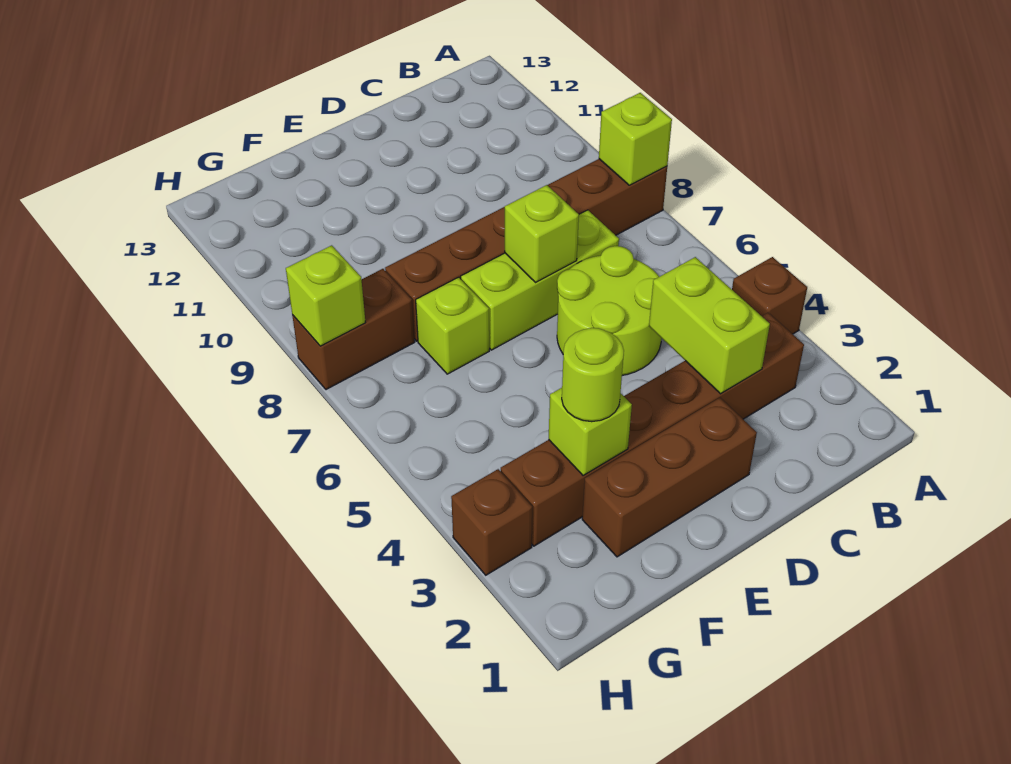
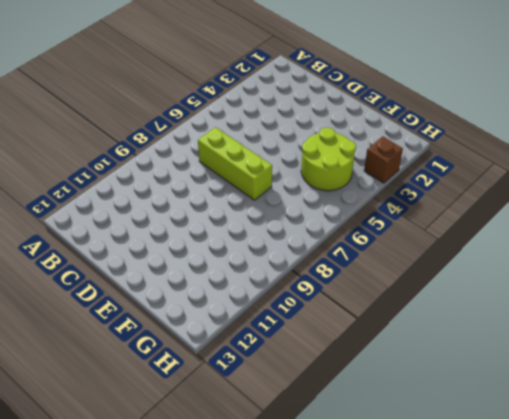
lime round brick F4:G5 level 1 -> lime round brick C5:D6 level 1
none -> brown brick A4 level 1
none -> brown brick A8:F8 level 1
none -> brown brick B3:G3 level 1

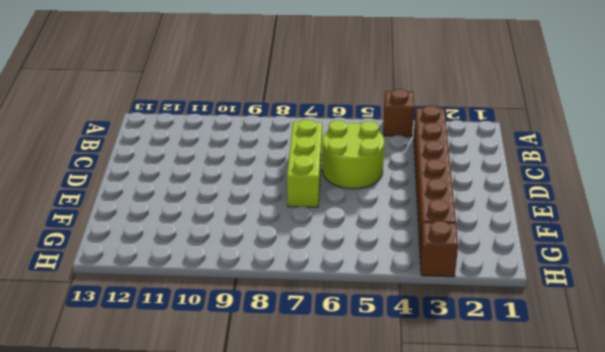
none -> brown brick A8:F8 level 1
none -> brown brick D2:F2 level 1
none -> lime brick F7 level 1

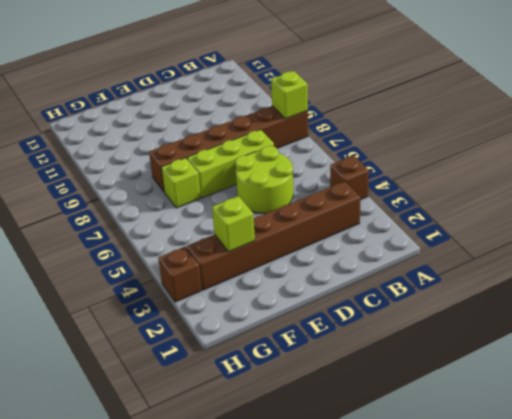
none -> brown brick D2:F2 level 1
none -> brown brick G8:H8 level 1
none -> lime brick C3:C4 level 2

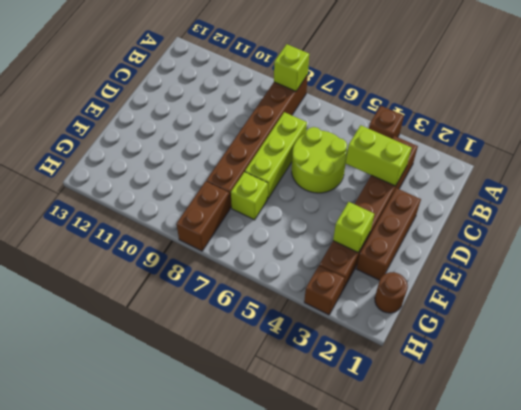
brown round brick G1 level 1 -> none
none -> lime brick D7 level 2
none -> lime brick H8 level 2
none -> lime round brick F3 level 3

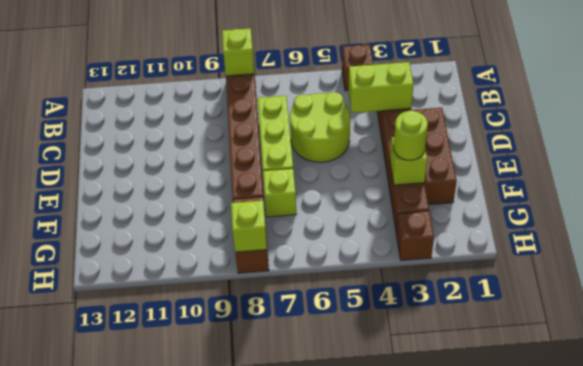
none -> lime brick D7 level 2

